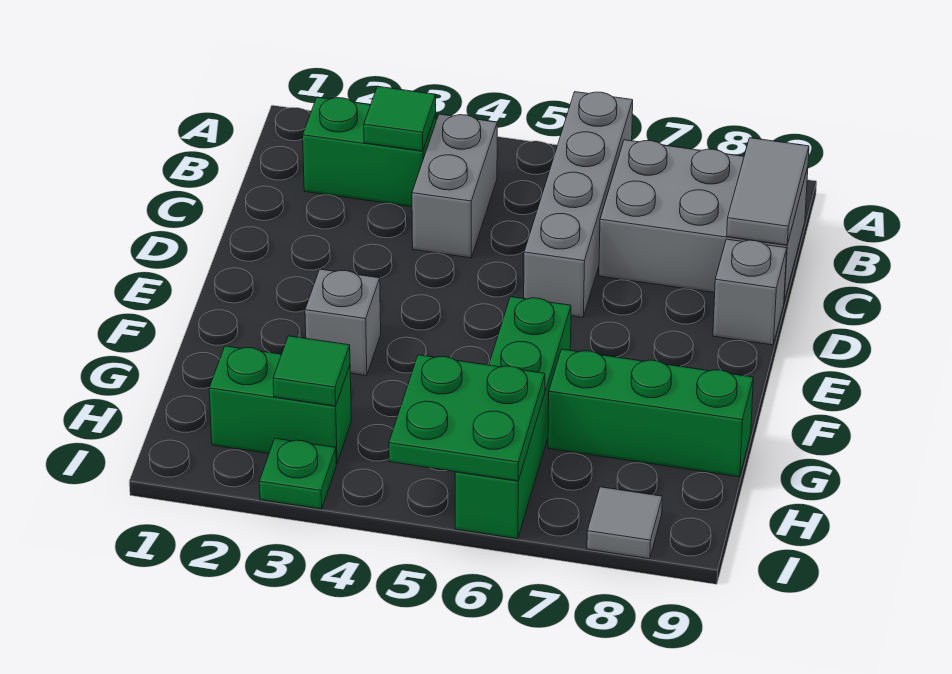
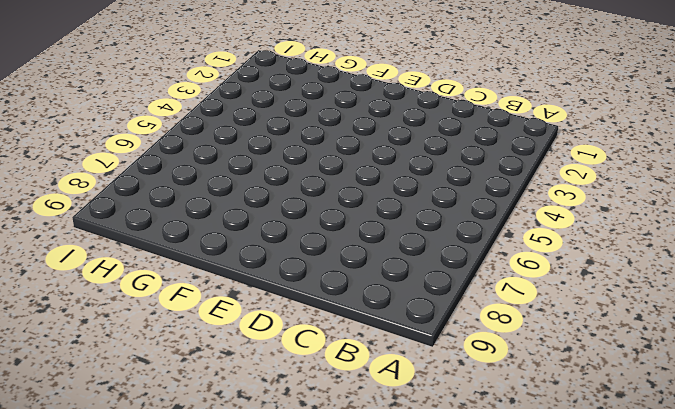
none -> grey brick A6:D6 level 1
none -> green brick B2:B3 level 1
none -> grey brick B4:C4 level 1

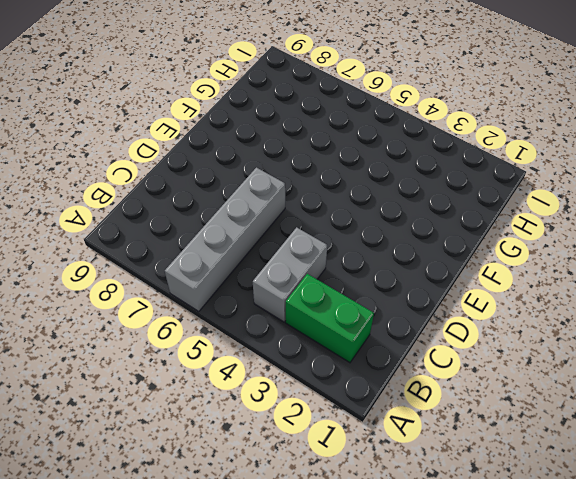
none -> grey brick B7:C9 level 1
none -> grey brick D9 level 1
none -> grey brick F3 level 1

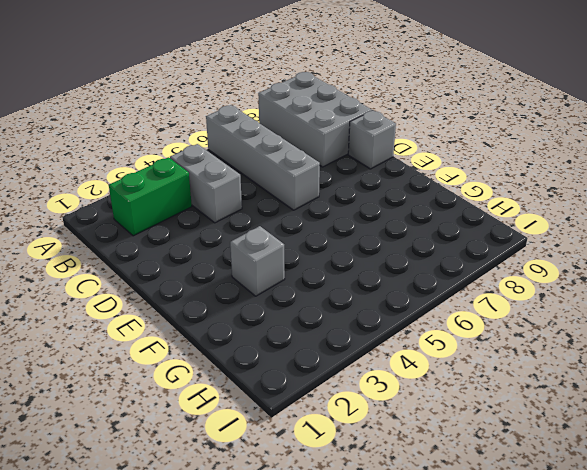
grey brick A8:C9 level 1 -> grey brick B7:C9 level 1
none -> green brick F6:I6 level 1
none -> green brick G7:G9 level 1
none -> green brick H2:H3 level 1

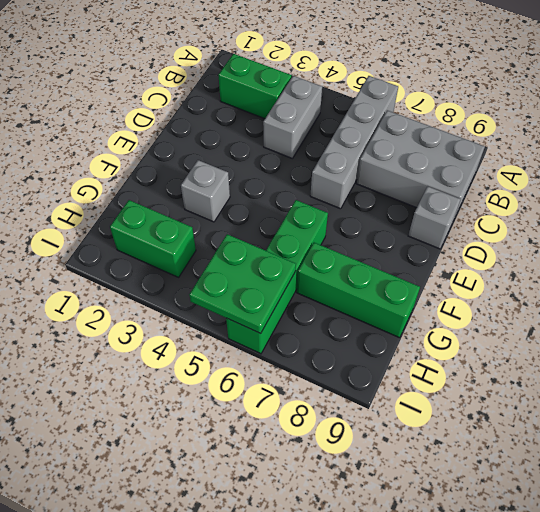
none -> green plate I3 level 1
none -> grey tile I8 level 1
none -> green tile B3 level 2

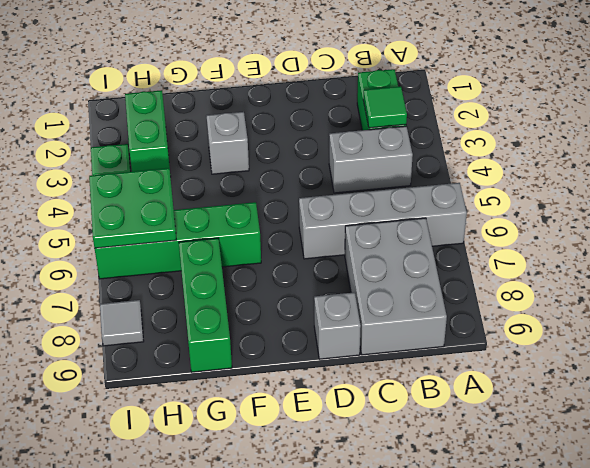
none -> grey tile B9:C9 level 2
none -> green tile H3 level 2

